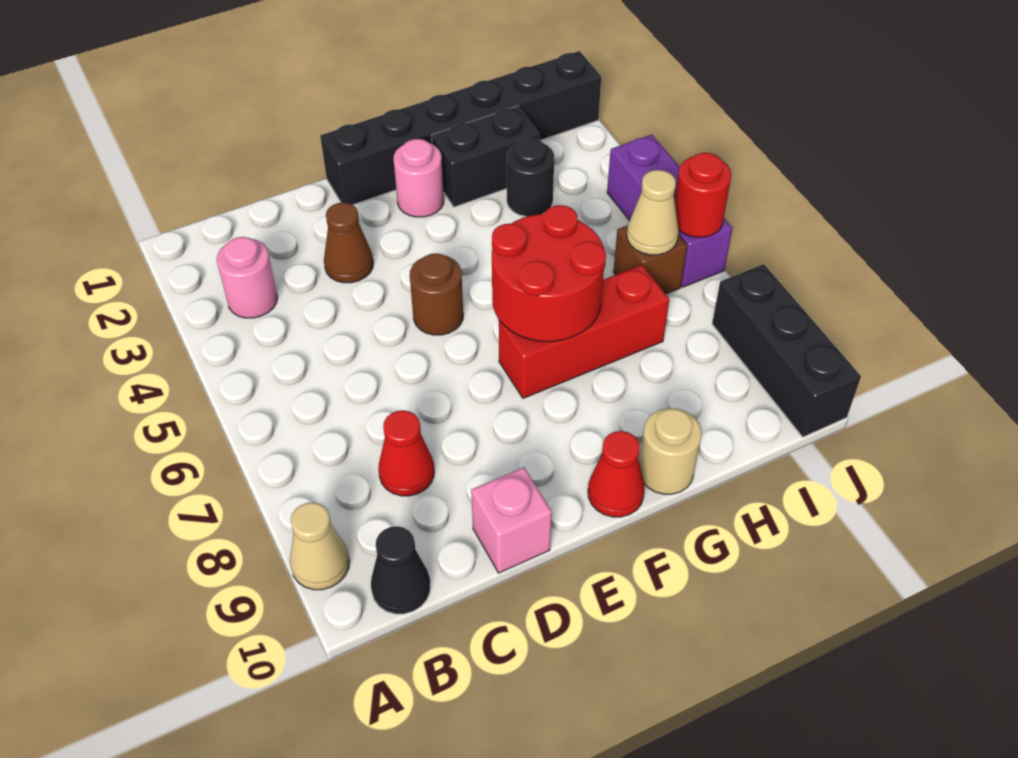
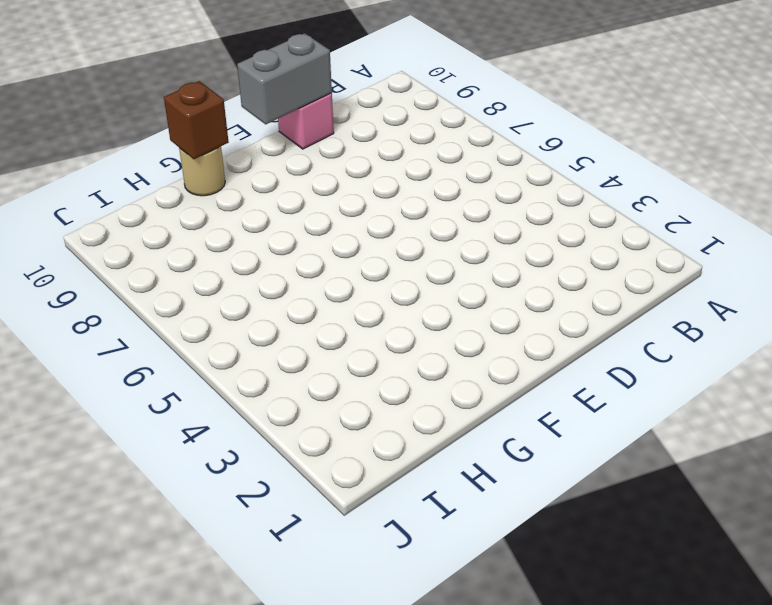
grey brick D10:E10 level 2 -> none
brown brick G10 level 2 -> brown brick I6 level 1
none -> tan cone A9 level 1
none -> pink round brick B3 level 1
none -> black cone B10 level 1

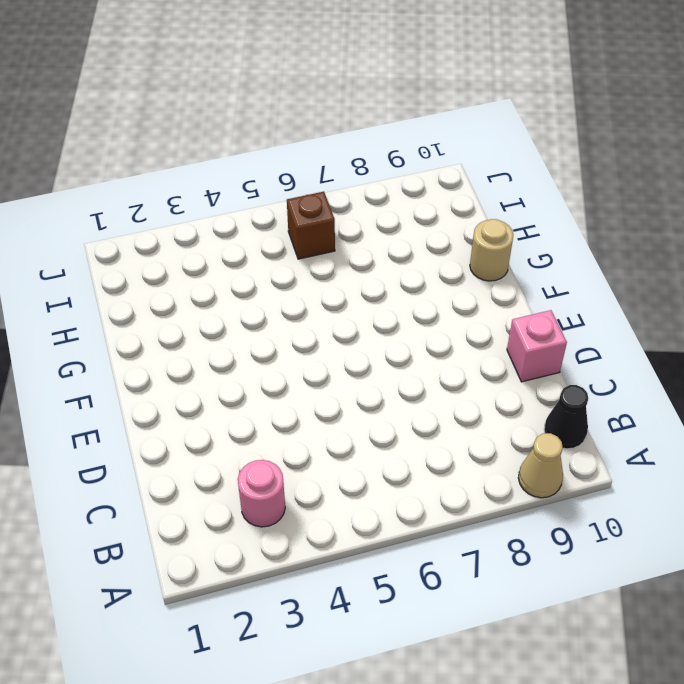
none -> red cone C8 level 1
none -> brown cone D3 level 1
none -> black brick E1:J1 level 1

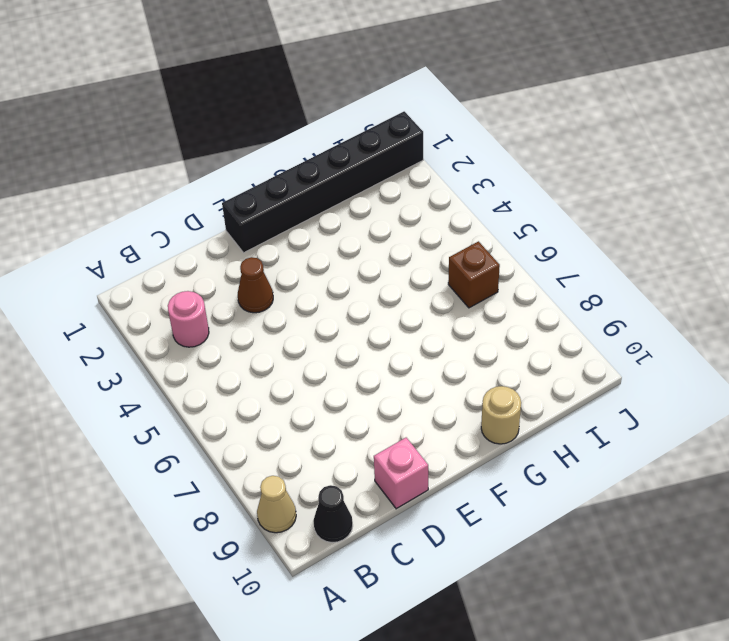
none -> red cone C8 level 1
none -> brown round brick E5 level 1
none -> pink round brick F2 level 1

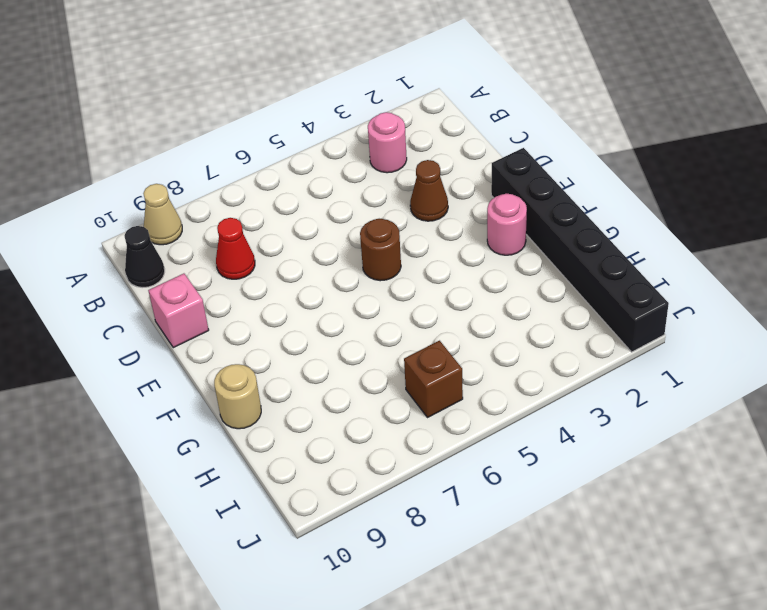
none -> red brick F7:H7 level 1
none -> red cone F10 level 1
none -> black brick G2:H2 level 1

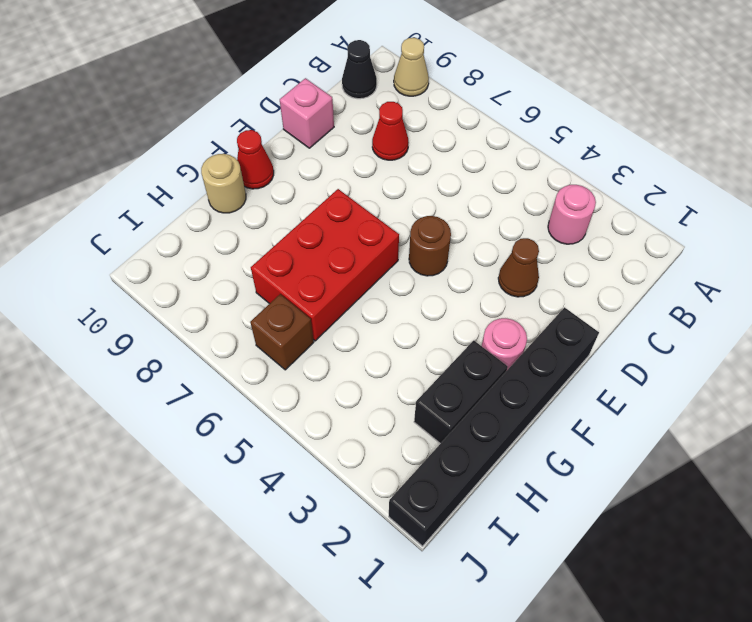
red brick F6:H7 level 1 -> red brick F7:H7 level 1
none -> black round brick H3 level 1
none -> purple brick J4:J6 level 1
none -> black brick J8:J10 level 1

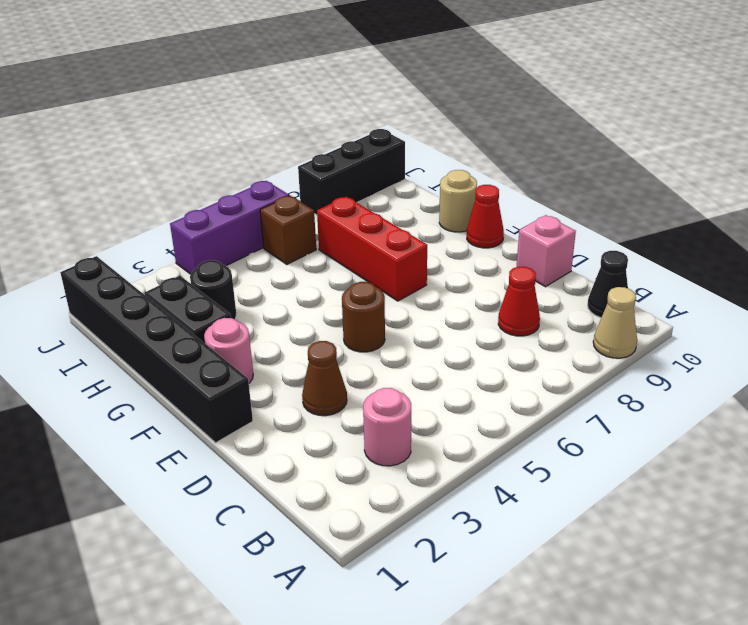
none -> red round brick F6:G7 level 2
none -> tan cone I6 level 2
none -> red round brick J6 level 2

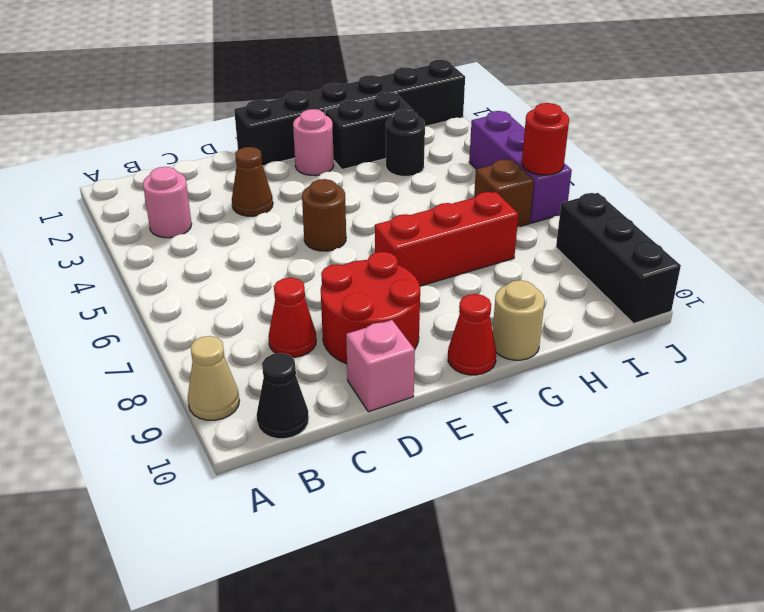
red round brick D8:E9 level 1 -> red round brick F6:G7 level 2
none -> tan cone I6 level 2

